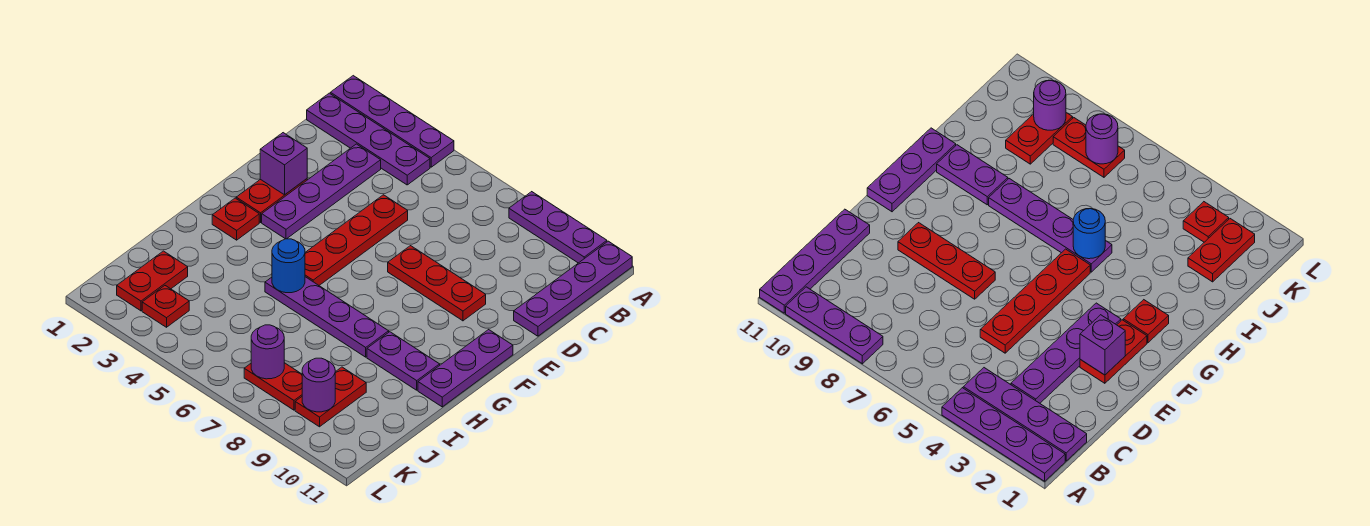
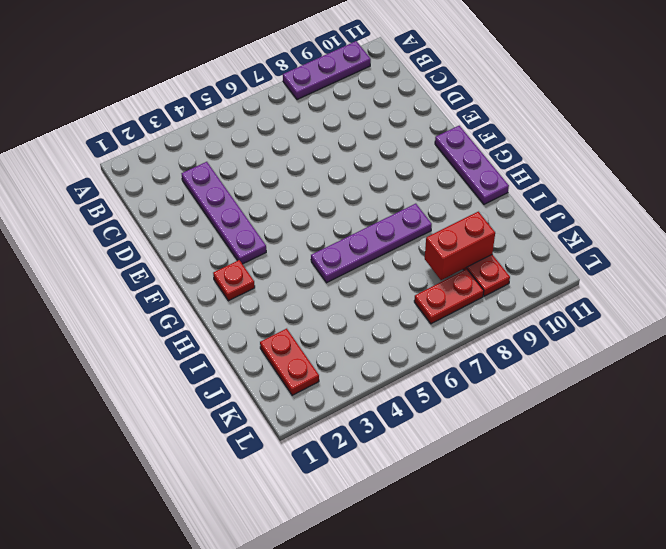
red brick J8:J9 level 2 -> none
none -> purple plate A1:A4 level 1
none -> purple plate A11:D11 level 1
none -> purple plate B1:B4 level 1

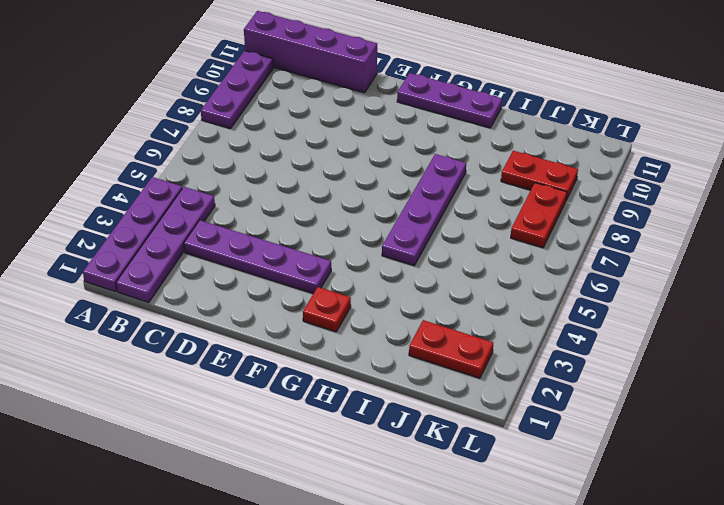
purple brick A11:D11 level 1 -> purple plate A11:D11 level 1
none -> red plate D5:G5 level 1
none -> red plate E2:F2 level 1
none -> red plate E7:E9 level 1

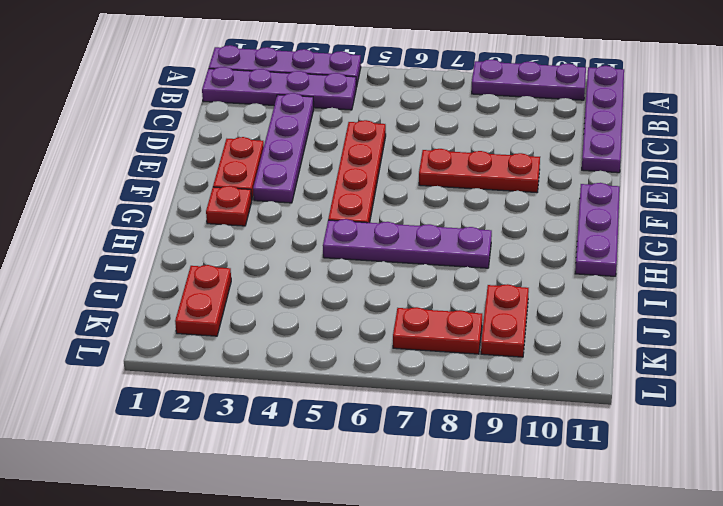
none -> purple plate H9:H10 level 1
none -> red plate K3 level 1
none -> purple brick E2 level 2

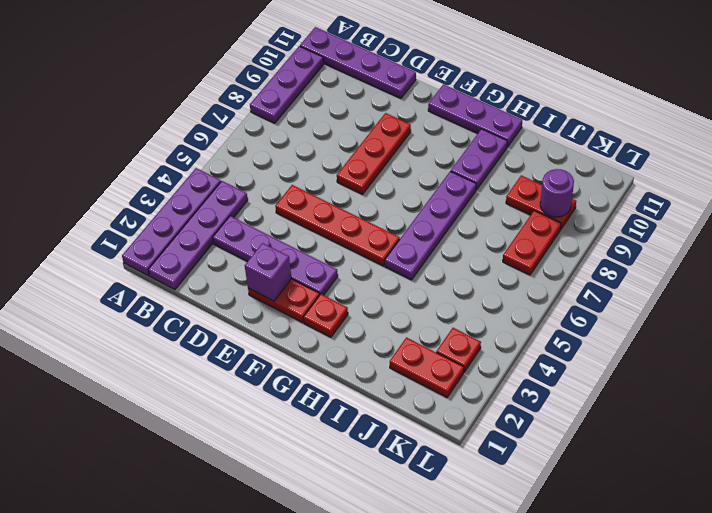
none -> blue round brick H5 level 2
none -> purple round brick K7 level 2

